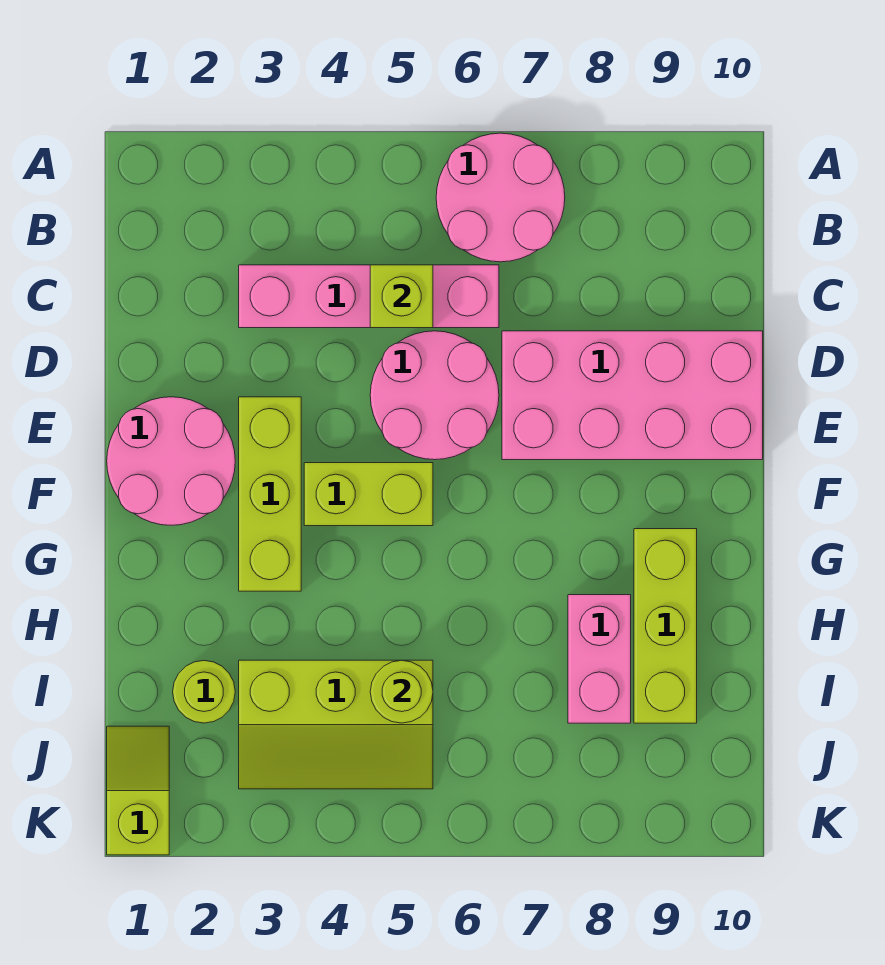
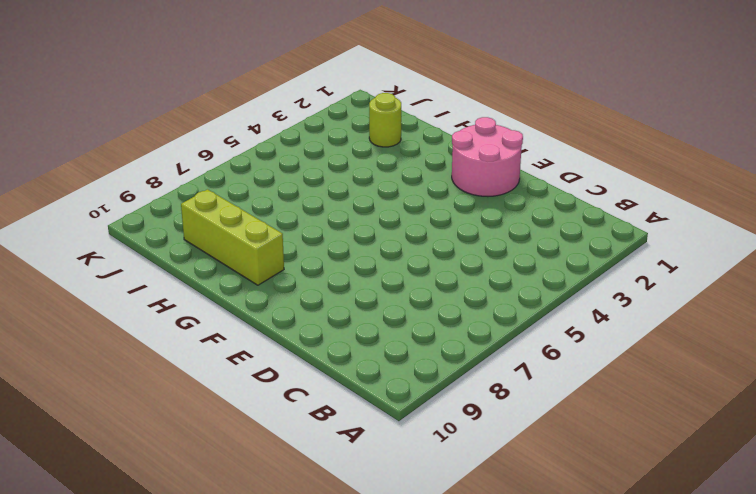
none -> pink round brick A6:B7 level 1
none -> pink brick C3:C6 level 1
none -> pink round brick D5:E6 level 1

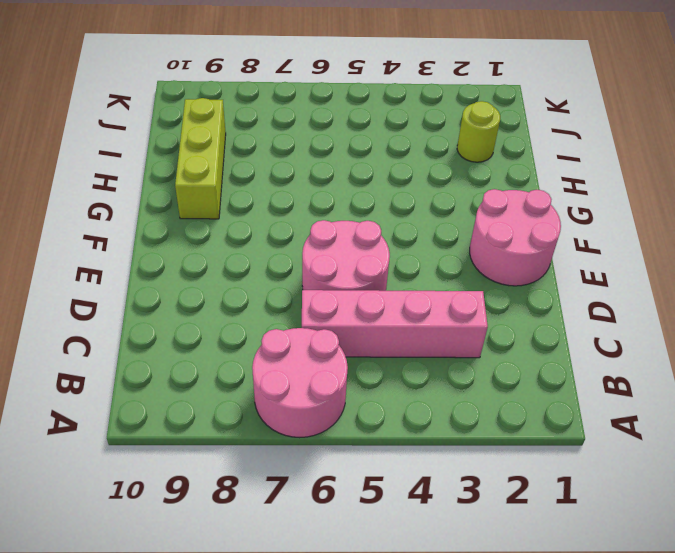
none -> pink brick D7:E10 level 1
none -> lime brick E3:G3 level 1
none -> lime brick F4:F5 level 1

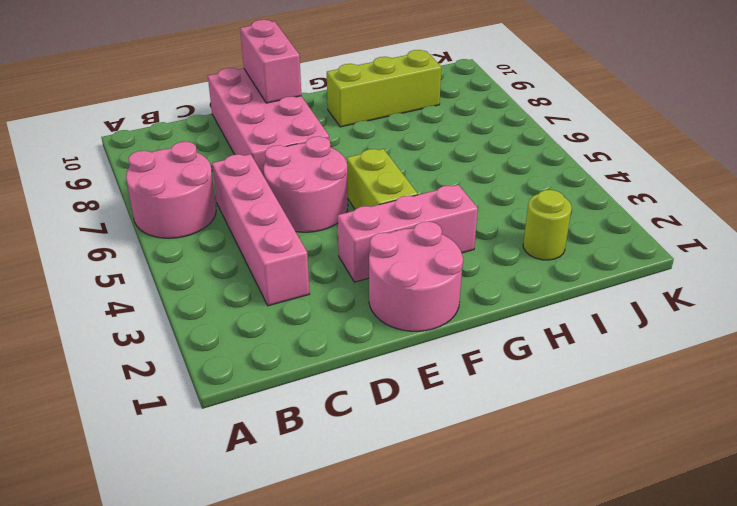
pink brick E3:G3 level 1 -> lime brick E3:G3 level 1
pink brick E9:E10 level 2 -> pink brick H8:I8 level 1
none -> lime slope I3:J5 level 1 top I
none -> lime slope J1:K1 level 1 top K
none -> lime brick C5 level 2

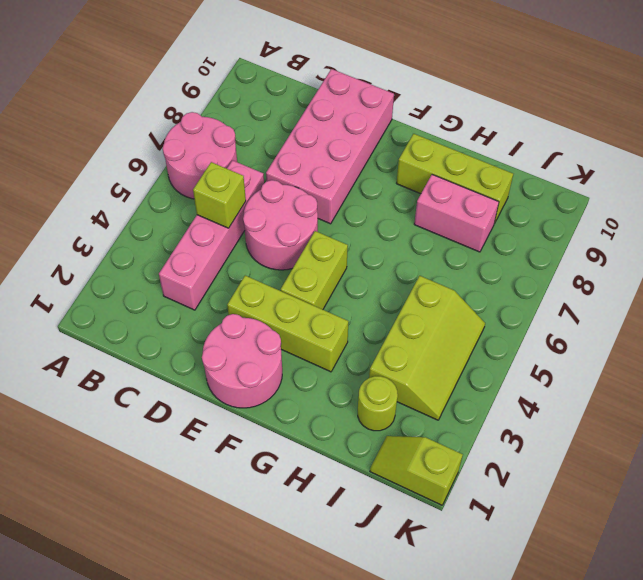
none -> lime round brick I5 level 2

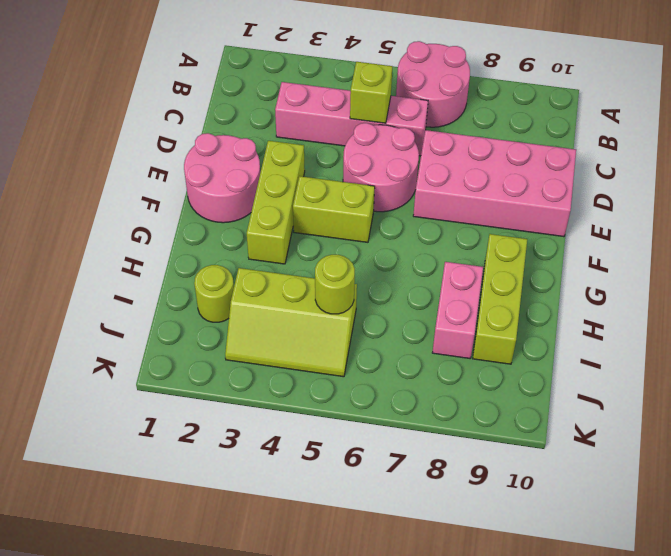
none -> lime slope J1:K1 level 1 top K

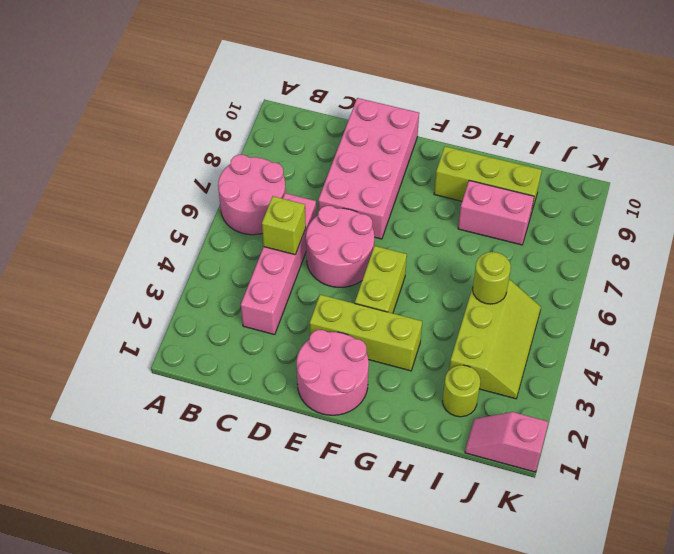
pink slope J1:K1 level 1 top K -> lime slope J1:K1 level 1 top K

